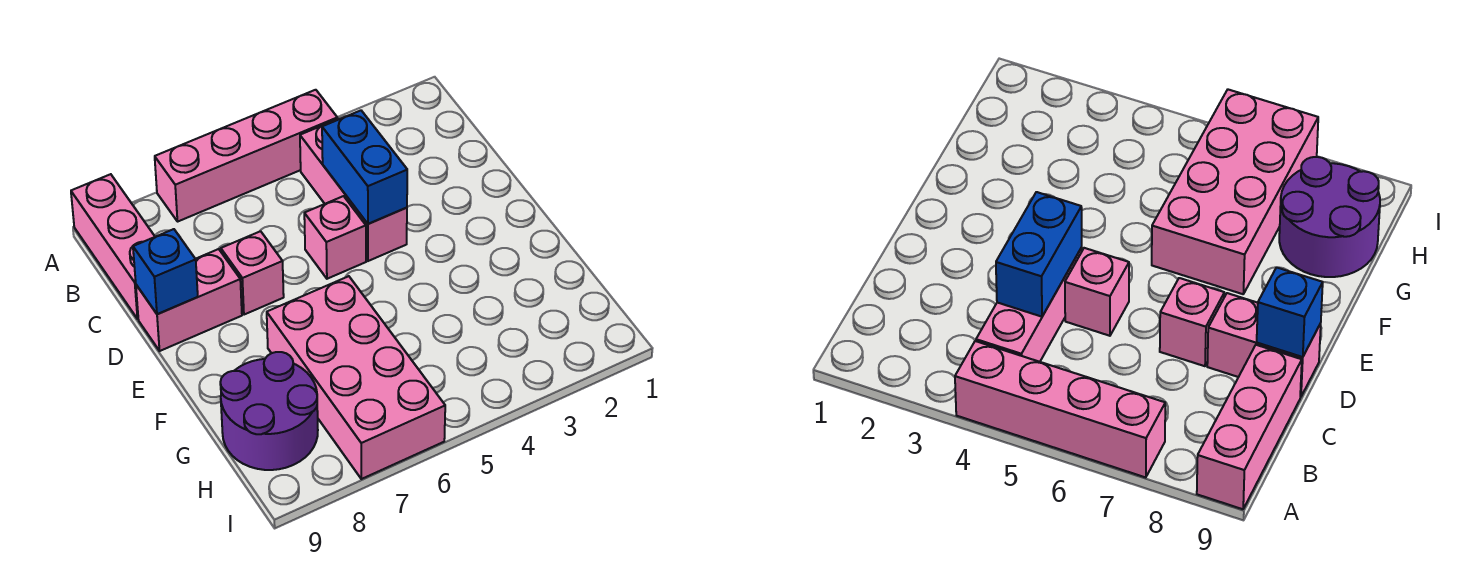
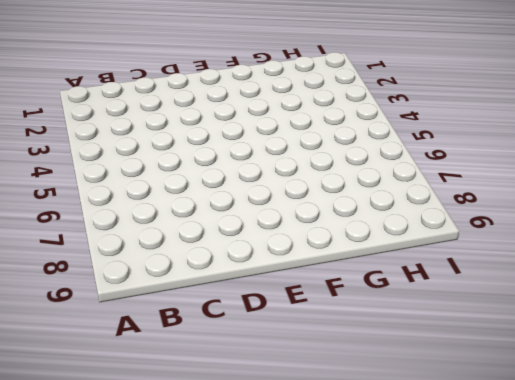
none -> pink brick A4:A7 level 1
none -> pink brick A9:C9 level 1

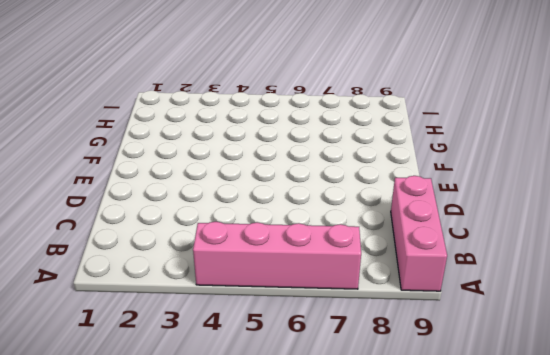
none -> pink brick B4:D4 level 1
none -> pink brick D5 level 1

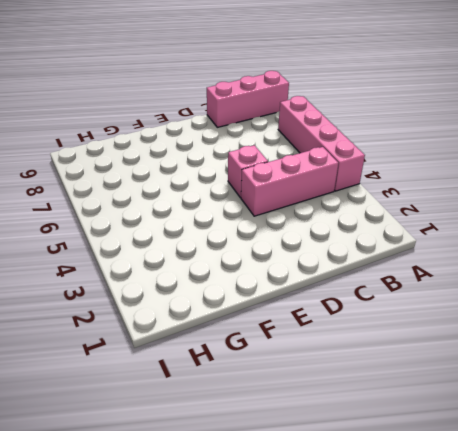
none -> pink brick D7 level 1
none -> pink brick D8:D9 level 1

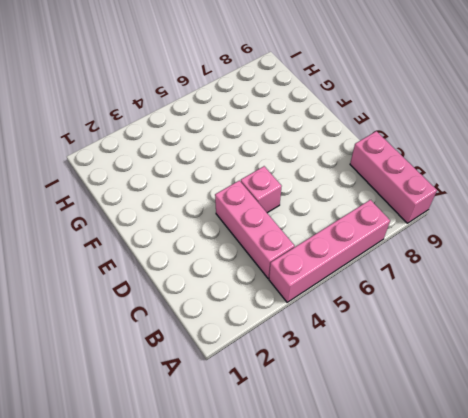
none -> pink brick D7 level 1
none -> pink brick D8:D9 level 1

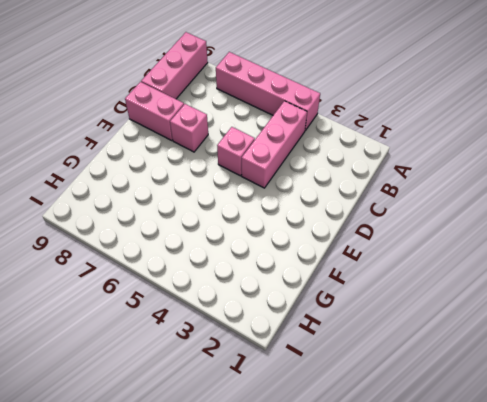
none -> pink brick F6:I7 level 1
none -> purple round brick G8:H9 level 1

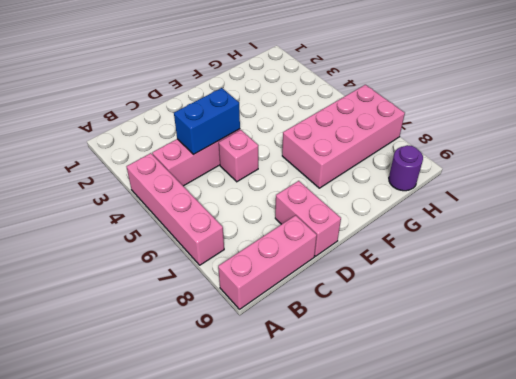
purple round brick H9 level 1 -> purple round brick G8:H9 level 1
none -> pink brick D7 level 1
none -> blue brick D9 level 2

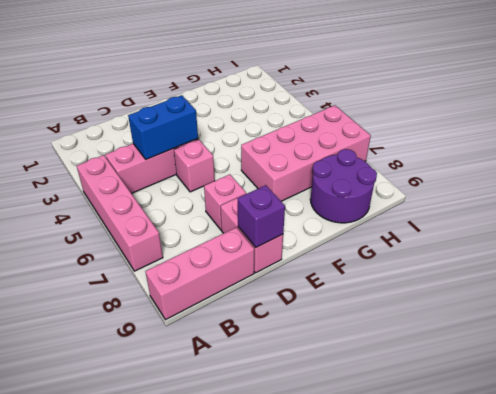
purple brick D9 level 2 -> blue brick D9 level 2

